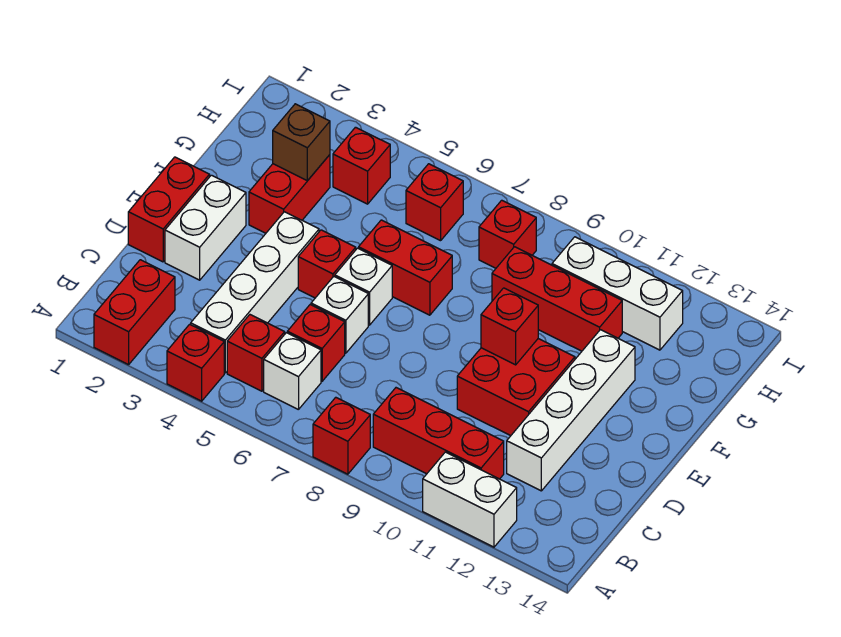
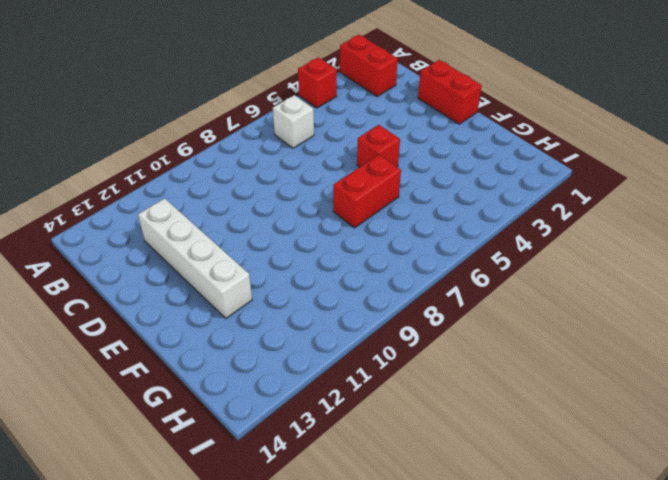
none -> red brick A8 level 1
none -> white brick A11:A12 level 1
none -> white brick B4:E4 level 1

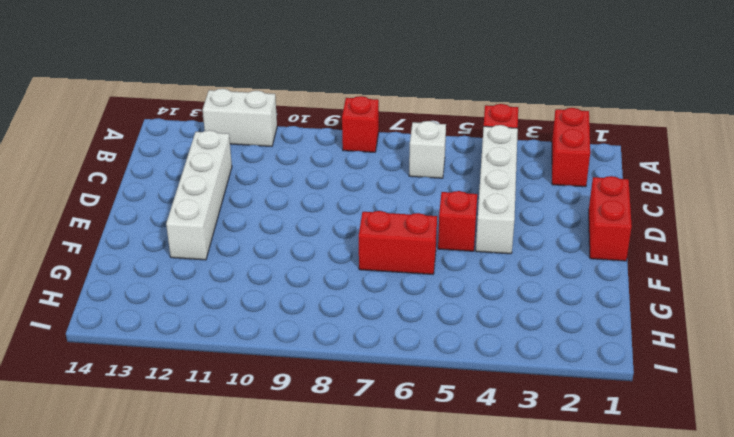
none -> red brick B5 level 1
none -> red brick B9:B11 level 1
none -> red brick C6 level 1

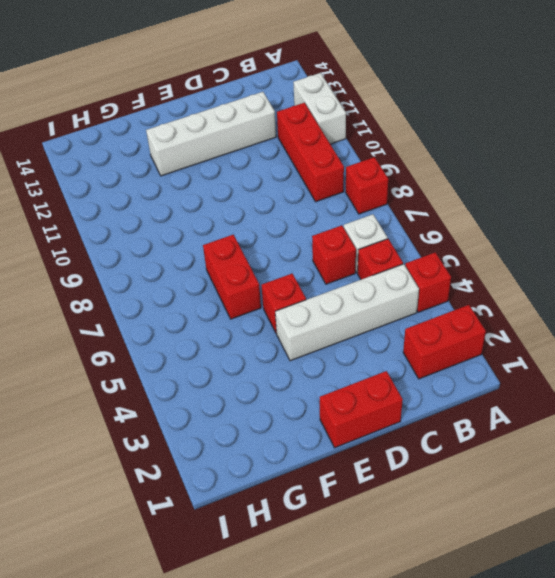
none -> white brick D2:E2 level 1
none -> white brick D6 level 1
none -> red brick D10:E11 level 1

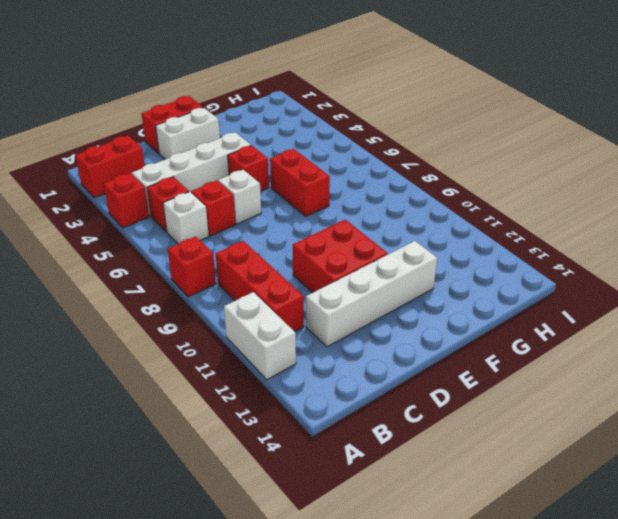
none -> white brick E6 level 1
none -> red brick F3:G3 level 1
none -> red brick G9:G11 level 1

